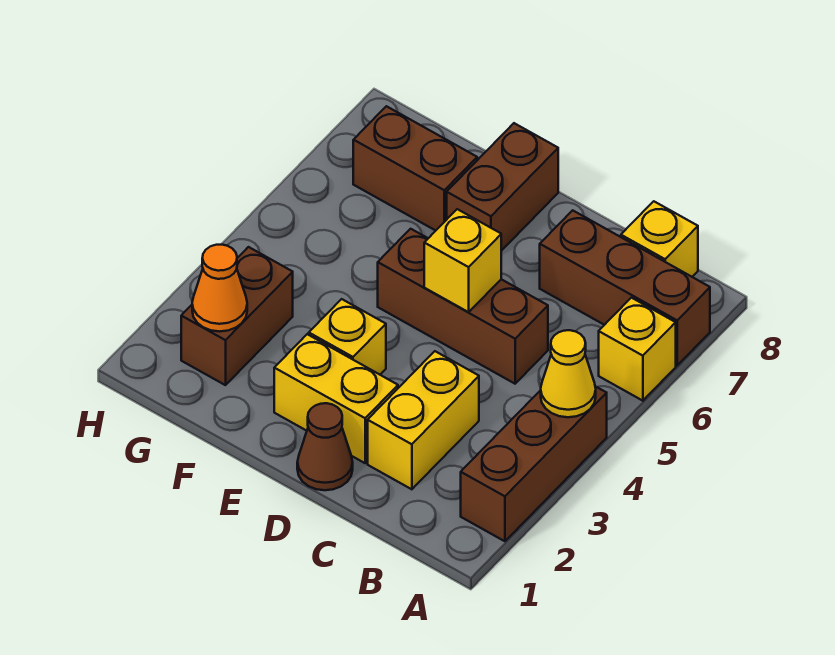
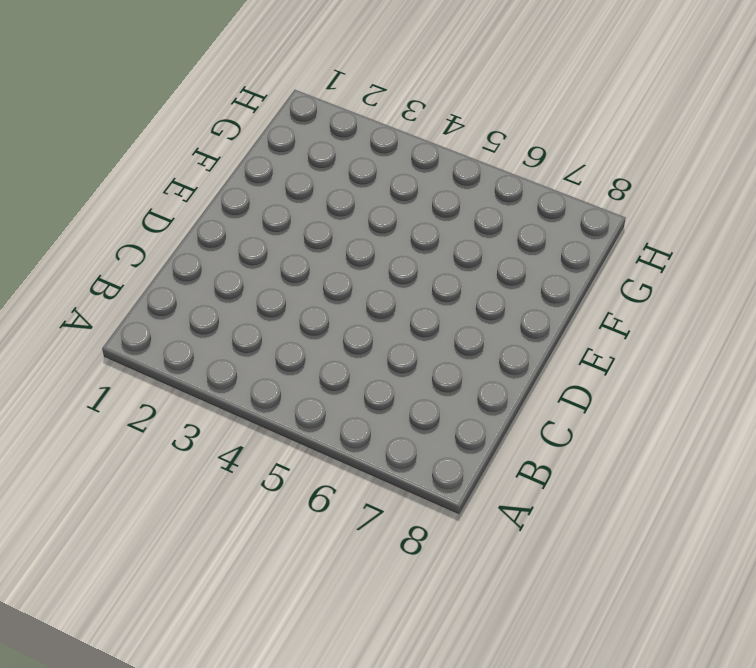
none -> brown brick A2:A4 level 1
none -> yellow brick A6 level 1
none -> brown brick A7:C7 level 1

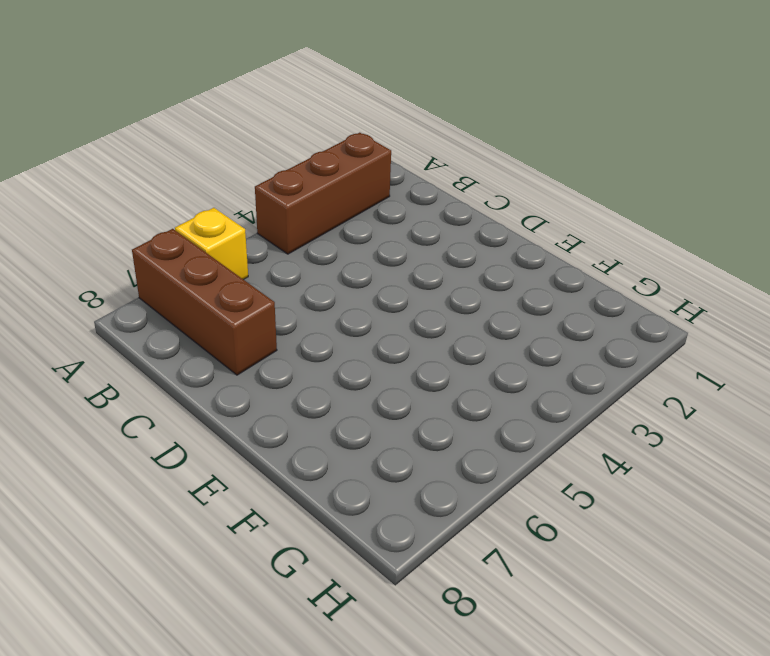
none -> yellow brick B8 level 1
none -> yellow brick C2:C3 level 1
none -> brown brick C5:E5 level 1

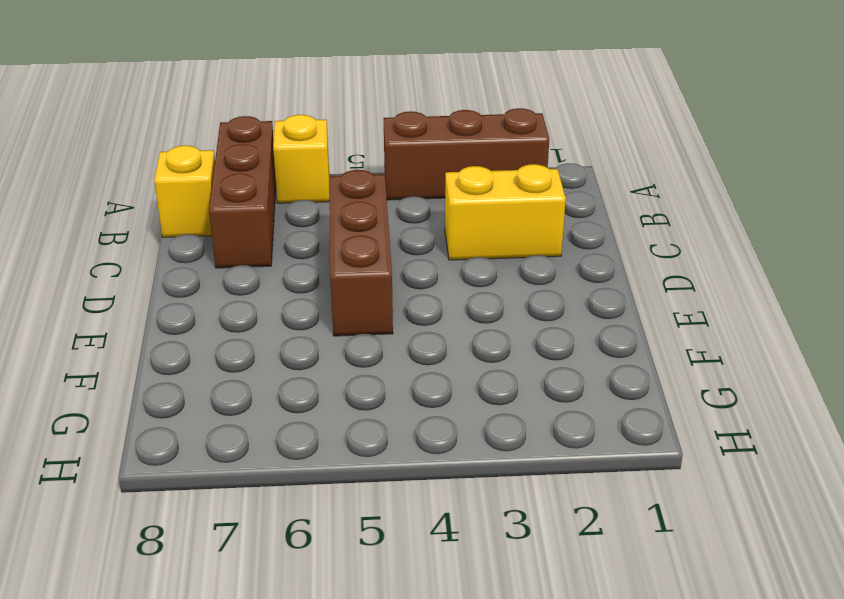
none -> brown cone D1 level 1
none -> yellow brick D2:E2 level 1
none -> yellow brick E3 level 1

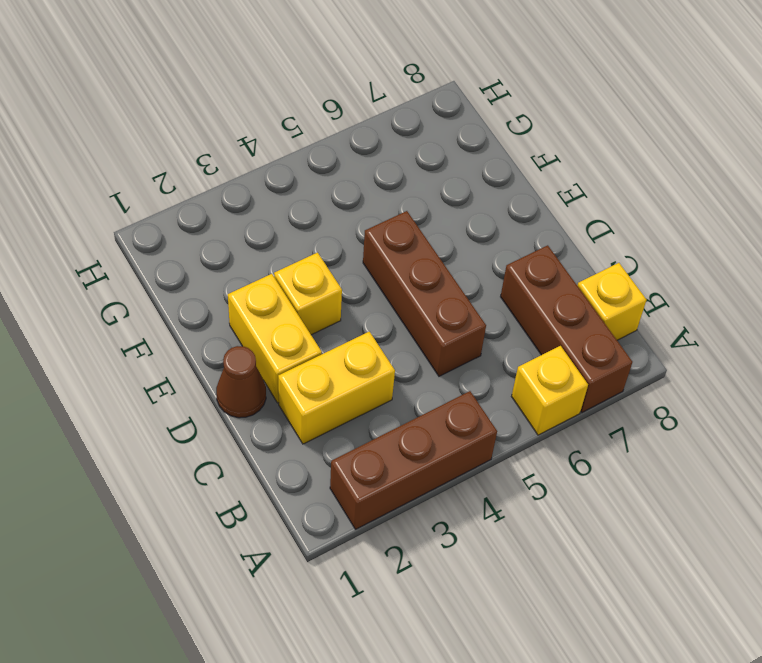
none -> brown brick E7:E8 level 1
none -> brown brick F7:G7 level 1
none -> brown brick G2:G3 level 1

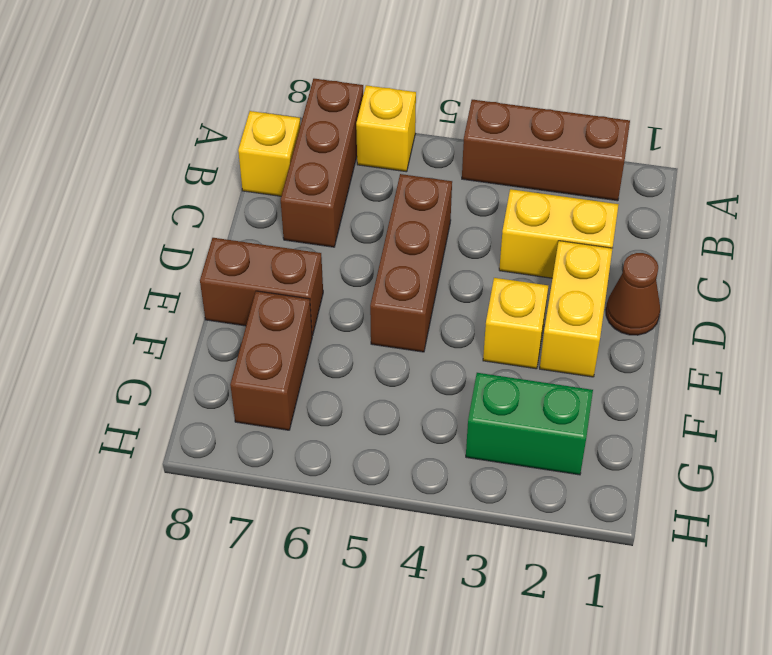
green brick G2:G3 level 1 -> brown brick G2:G3 level 1
none -> yellow cone A4 level 2
none -> yellow brick D5 level 2
none -> orange cone G2 level 2

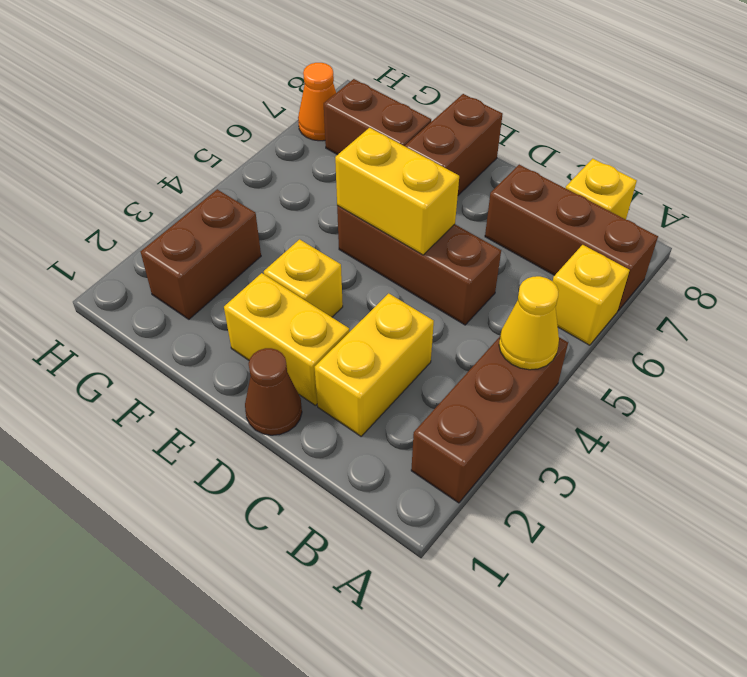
yellow brick D5:E5 level 2 -> yellow brick D5 level 2
orange cone H7 level 1 -> orange cone G2 level 2

